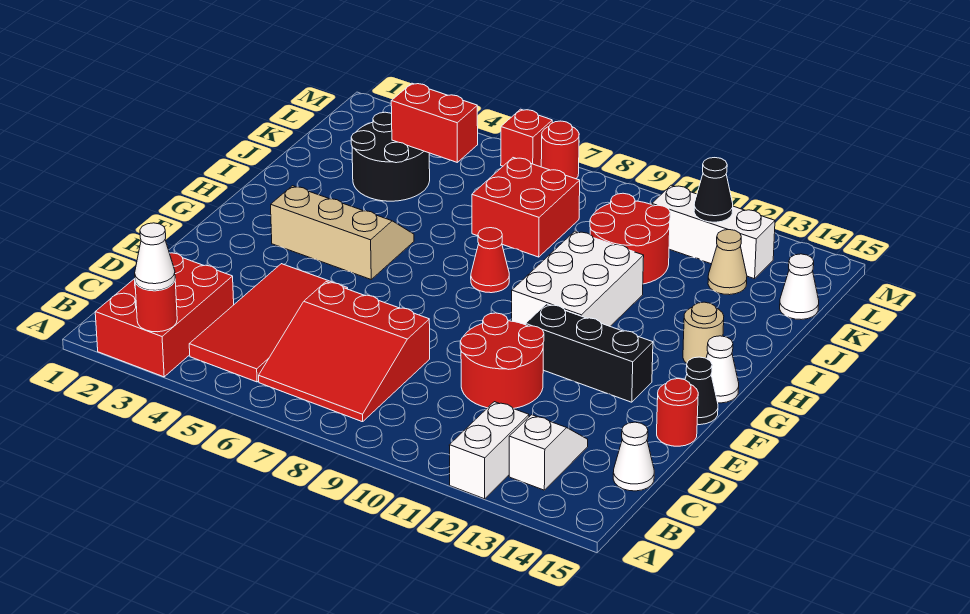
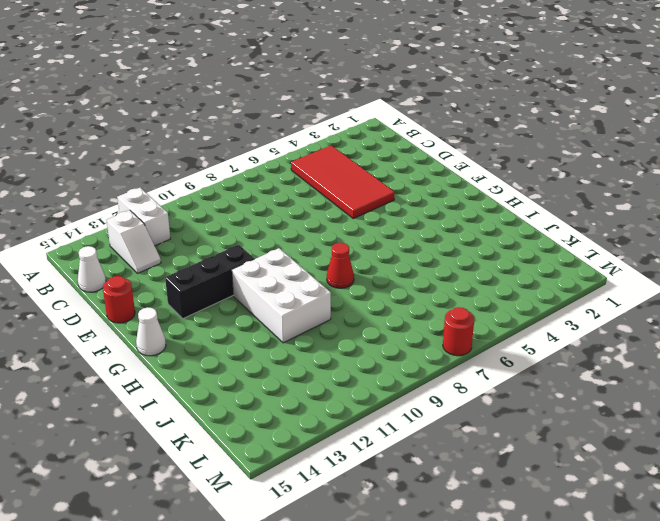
none -> red brick A2:C3 level 1
none -> red slope B6:D8 level 1 top D
none -> red round brick D10:E11 level 1

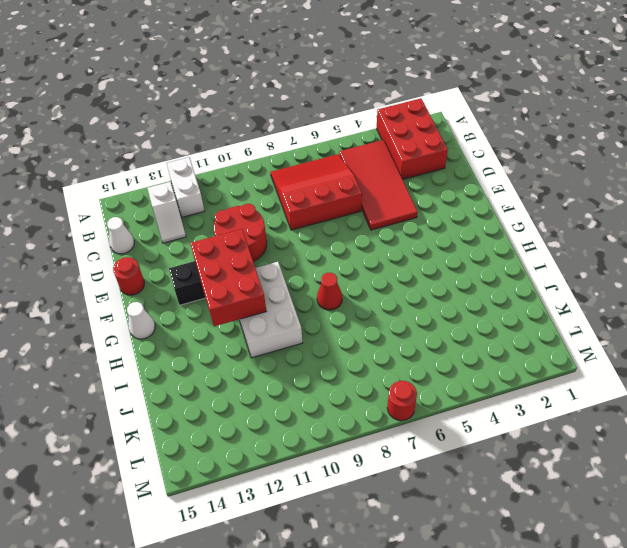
red brick F11:H12 level 2 -> none
none -> black cone F15 level 1
none -> tan slope G3:H5 level 1 top G
none -> tan round brick H14 level 1

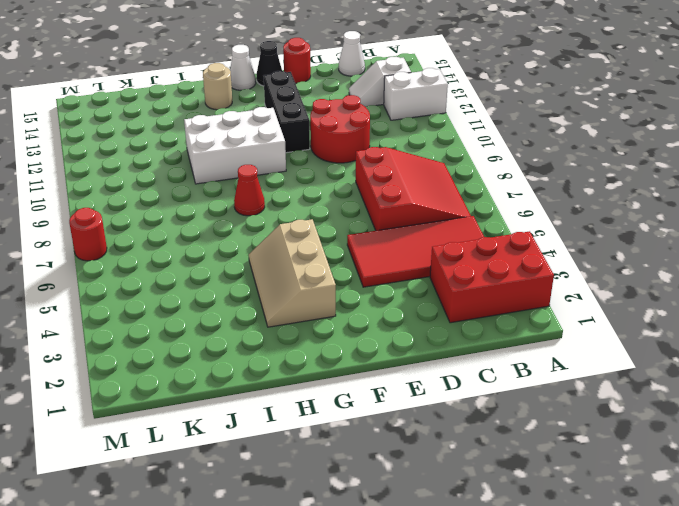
none -> black round brick J3:K4 level 1
none -> red brick J7:K8 level 1
none -> red round brick J10:K11 level 1

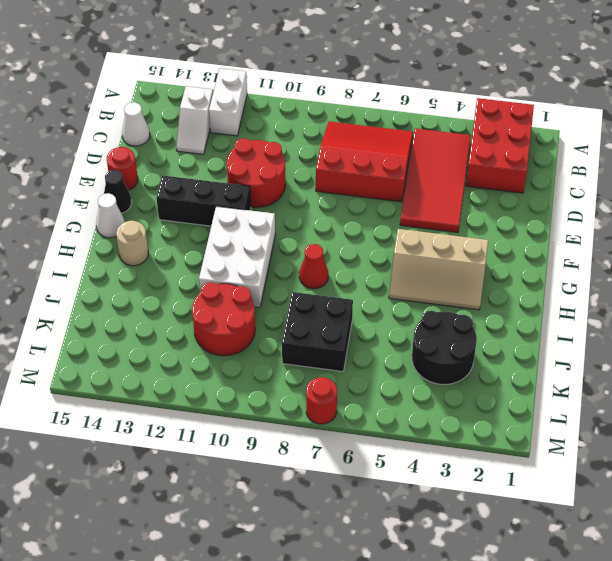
black brick J7:K8 level 1 -> red brick J7:K8 level 1
none -> tan cone K13 level 1
none -> white cone K15 level 1
none -> white brick L11:L13 level 1

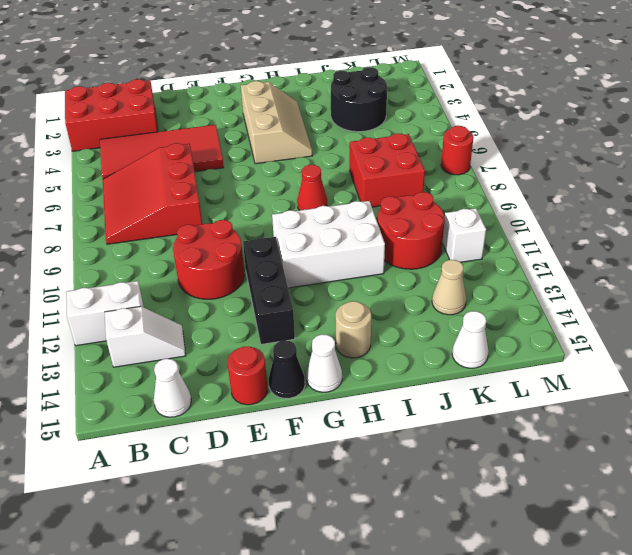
white brick L11 level 1 -> white brick L11:L13 level 1
none -> red brick M6 level 1
none -> red round brick A3 level 2
none -> red brick K4:K5 level 2

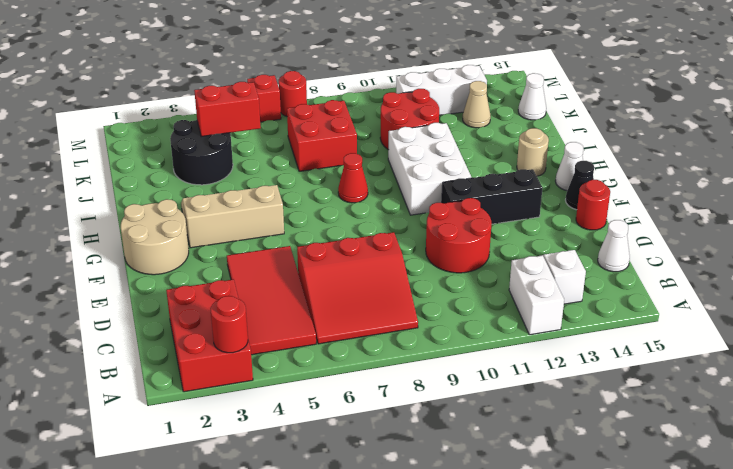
tan round brick F1:G2 level 1 -> none
none -> black cone L12 level 2
none -> white cone A3 level 3

